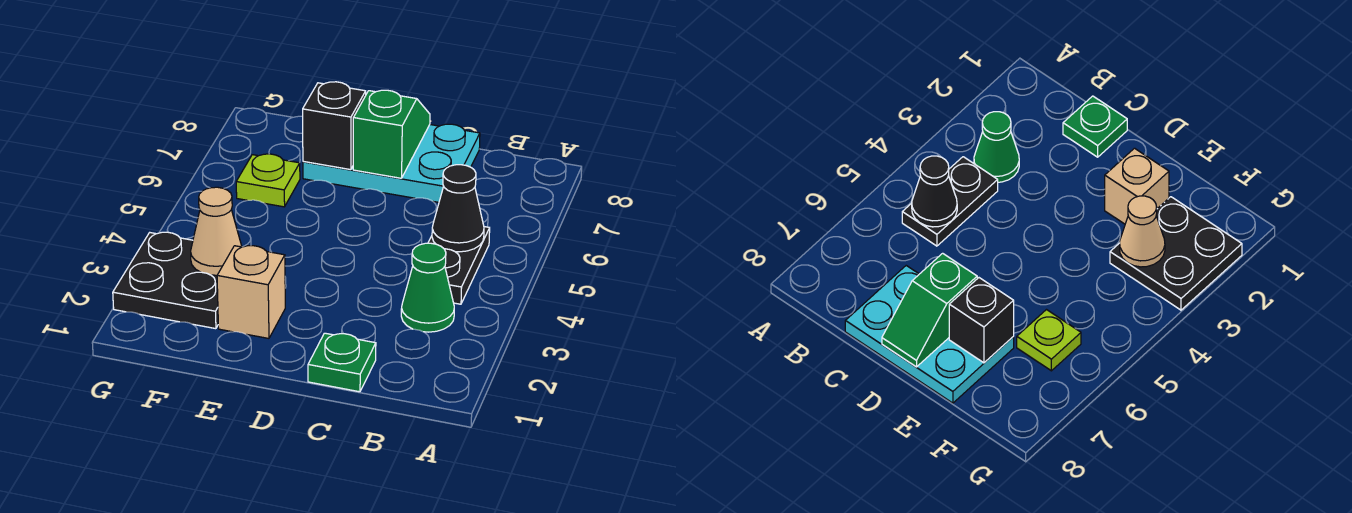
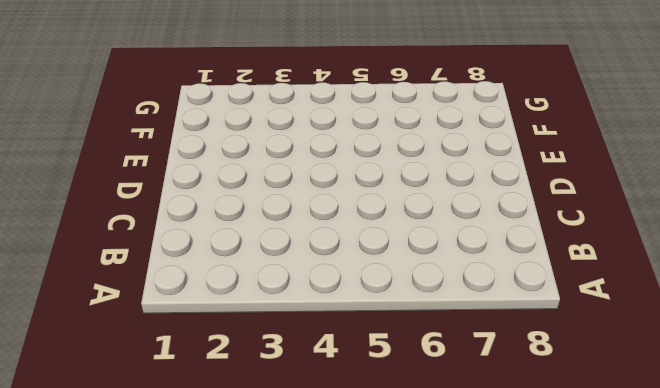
none -> green cone B3 level 1
none -> black plate B4:B5 level 1

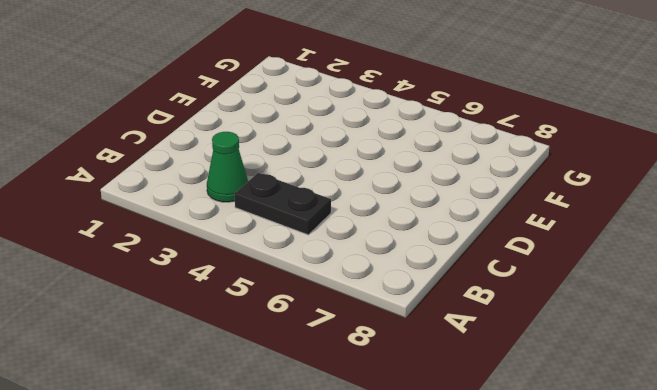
none -> green plate C1 level 1
none -> cyan plate C7:E8 level 1

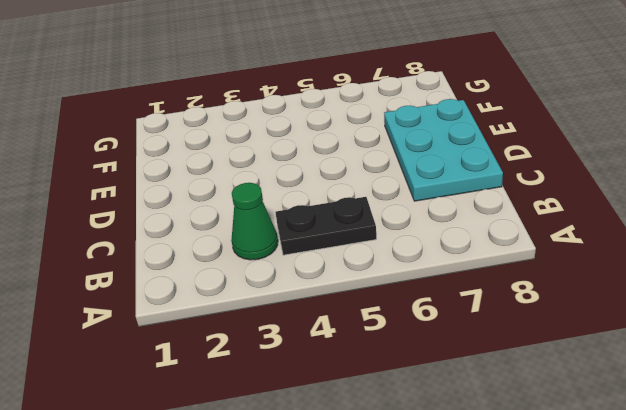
none -> green plate C1 level 1
none -> tan brick E2 level 1

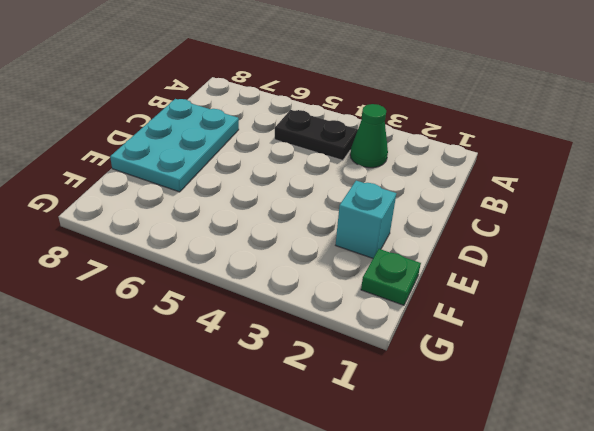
cyan brick E2 level 1 -> tan brick E2 level 1
green plate F1 level 1 -> green plate C1 level 1
none -> black plate F2:G3 level 1
none -> lime plate F6 level 1

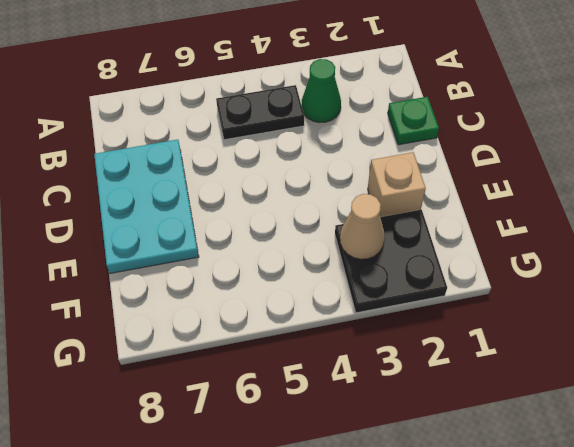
none -> lime plate F6 level 1
none -> black cone B5 level 2

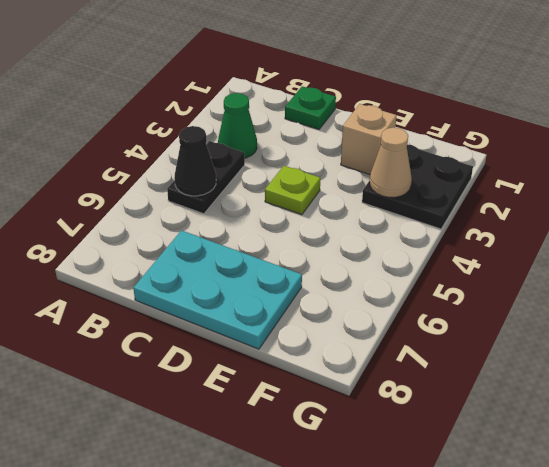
lime plate D4 level 1 -> lime plate F6 level 1
none -> green slope D7:D8 level 2 top 7
none -> black brick E7 level 2

